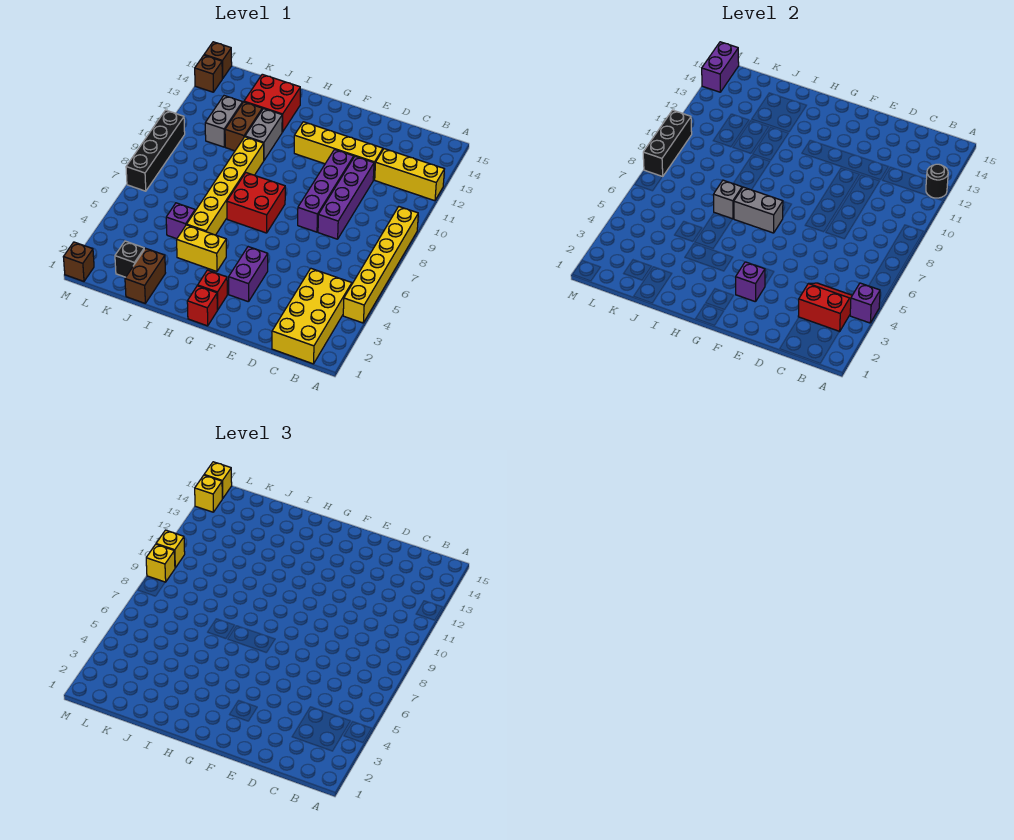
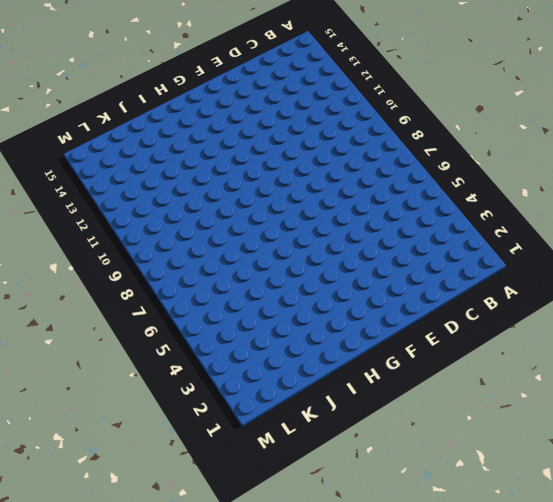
none -> yellow brick A4:A9 level 1
none -> yellow brick A12:C12 level 1
none -> yellow brick B1:C4 level 1
none -> purple brick D8:D11 level 1

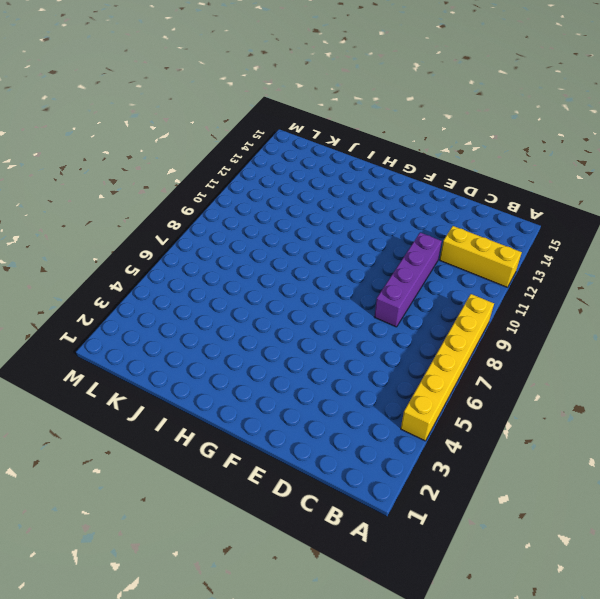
none -> yellow brick B1:C4 level 1
none -> yellow brick D12:G12 level 1
none -> purple brick E8:E11 level 1
none -> purple brick F3:F4 level 1

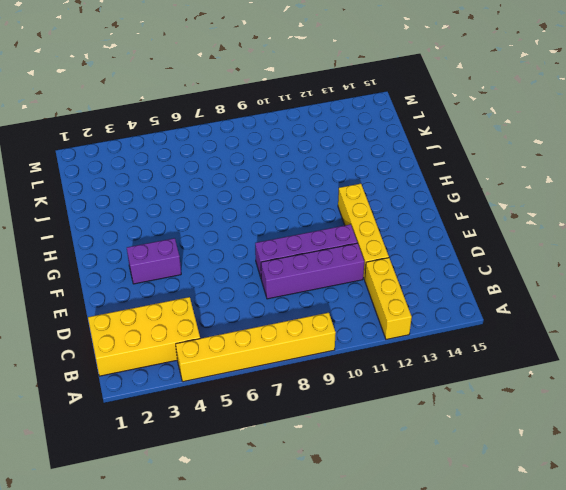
none -> red brick G1 level 1
none -> red brick G2 level 1
none -> red brick G7:H8 level 1
none -> yellow brick H4:I4 level 1

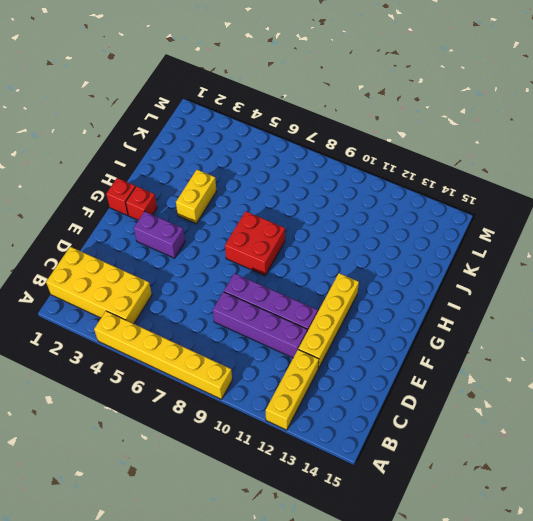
none -> yellow brick I5:I10 level 1
none -> grey brick I11:I12 level 1
none -> red brick I13:J14 level 1
none -> brown brick J1:J2 level 1

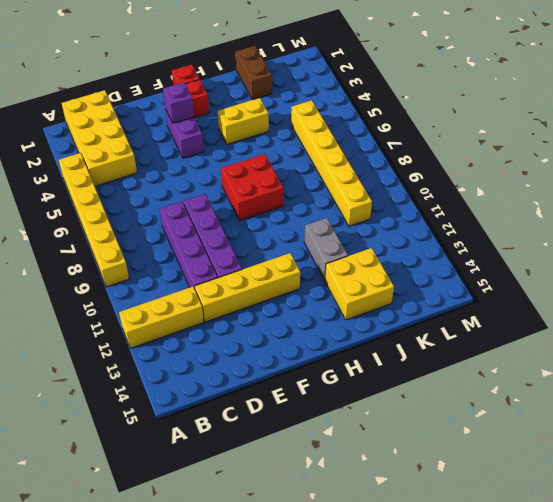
yellow brick I13:J14 level 1 -> red brick I13:J14 level 1
yellow brick K5:K10 level 1 -> yellow brick I5:I10 level 1
none -> purple brick J5 level 1
none -> brown brick J11:J12 level 1
none -> black brick K2 level 1
none -> grey brick K11:K12 level 1

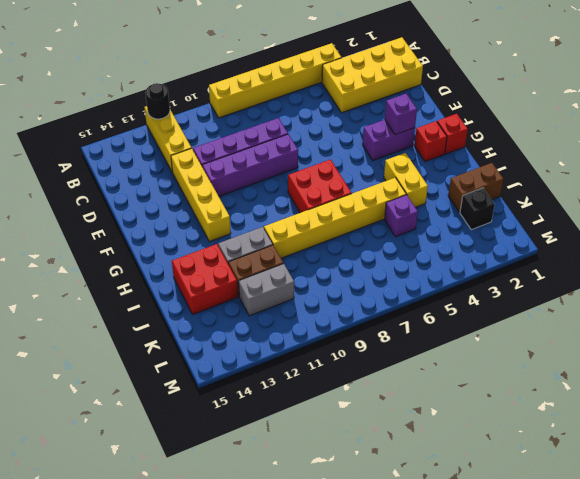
none -> brown brick M1 level 1
none -> black brick M7:M10 level 1
none -> brown brick M14 level 1
none -> brown brick M15 level 1

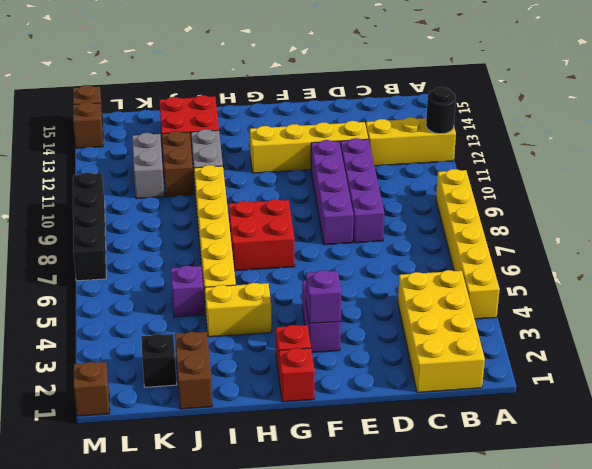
none -> purple brick A4 level 2
none -> red slope B3:C4 level 2 top 3
none -> grey brick G7:H7 level 2
none -> grey brick I7 level 2

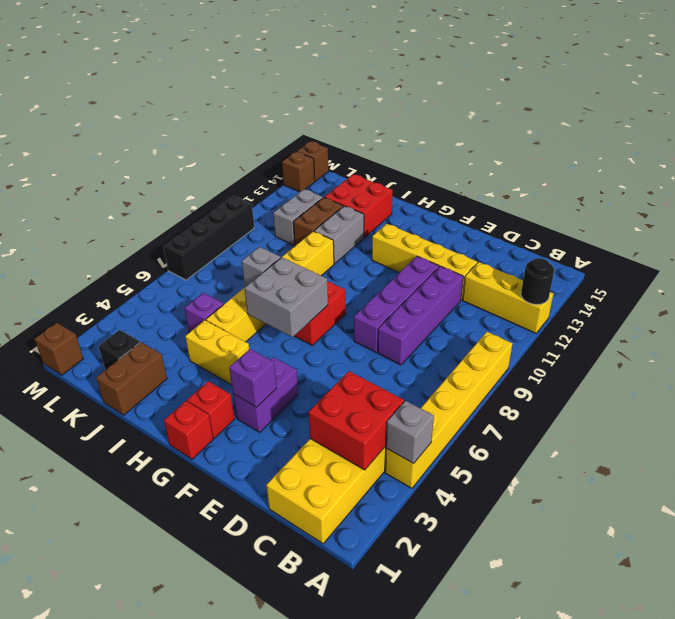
grey brick A4 level 2 -> purple brick A4 level 2
red brick B3:C4 level 2 -> red slope B3:C4 level 2 top 3
grey brick G6:H7 level 2 -> grey brick G7:H7 level 2
none -> black brick M8:M10 level 2
none -> purple brick M14:M15 level 2
none -> yellow brick M9 level 3
none -> yellow brick M10 level 3

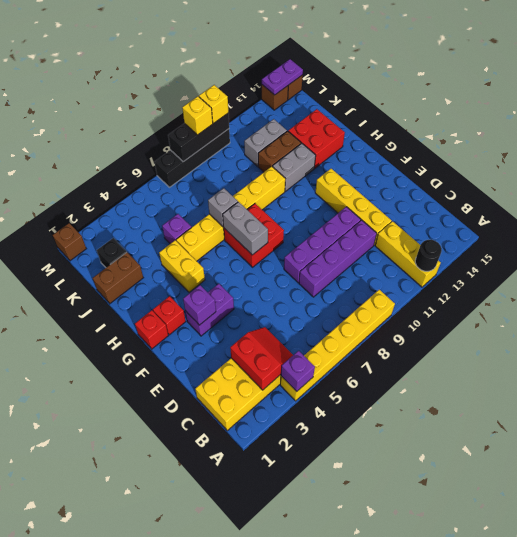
purple plate M14:M15 level 2 -> purple brick M14:M15 level 2
none -> yellow brick M14 level 3
none -> yellow brick M15 level 3

